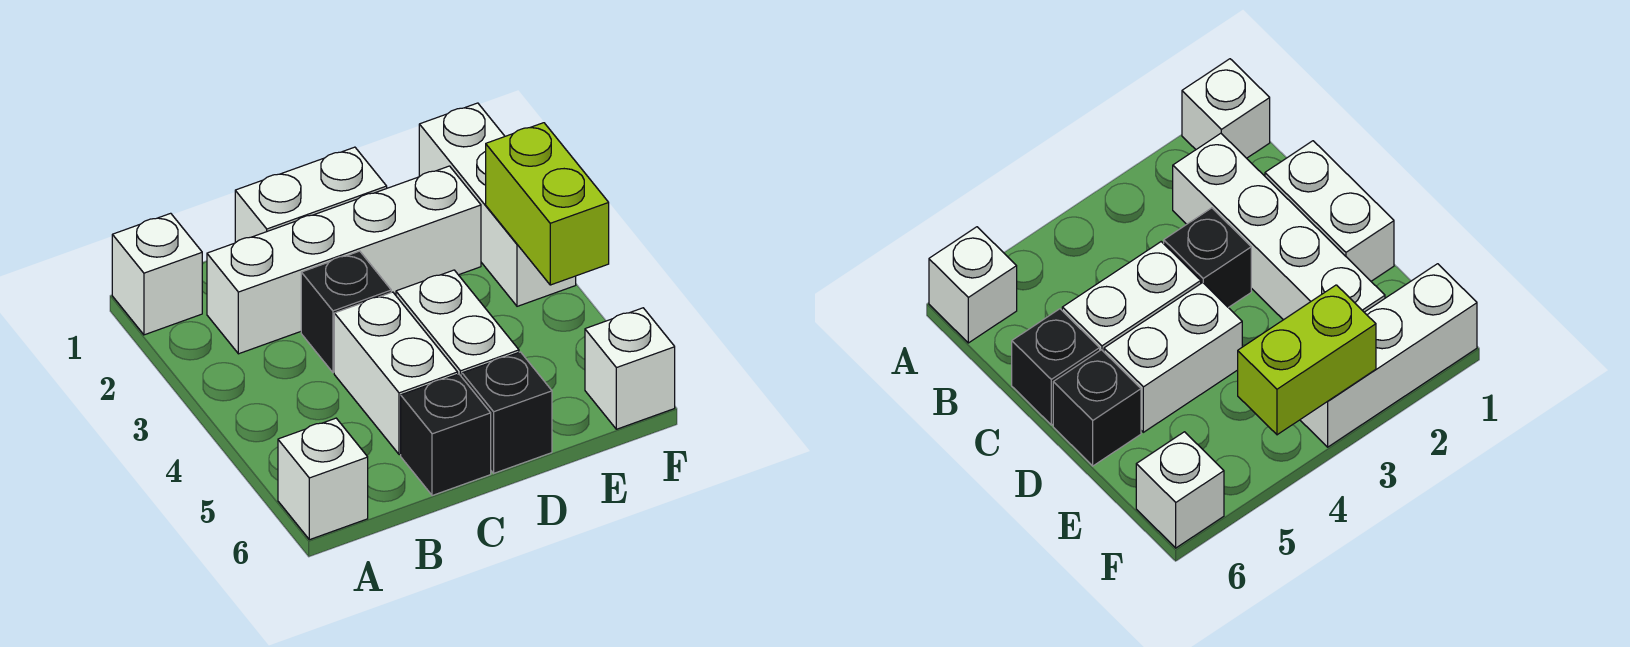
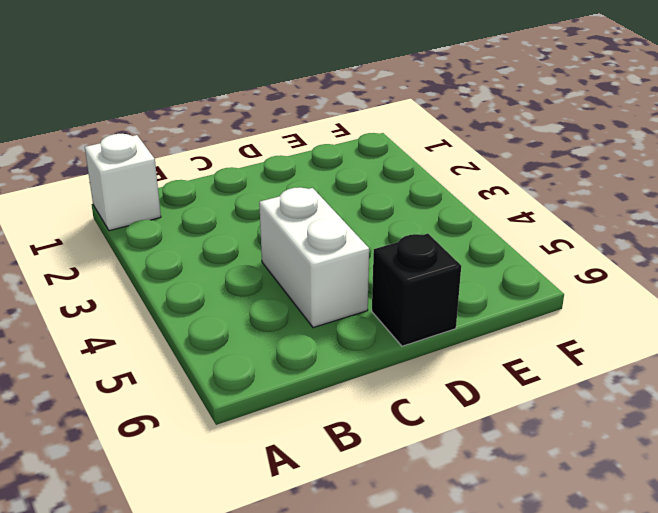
none -> white brick A6 level 1
none -> white brick B2:E2 level 1
none -> white brick C1:D1 level 1

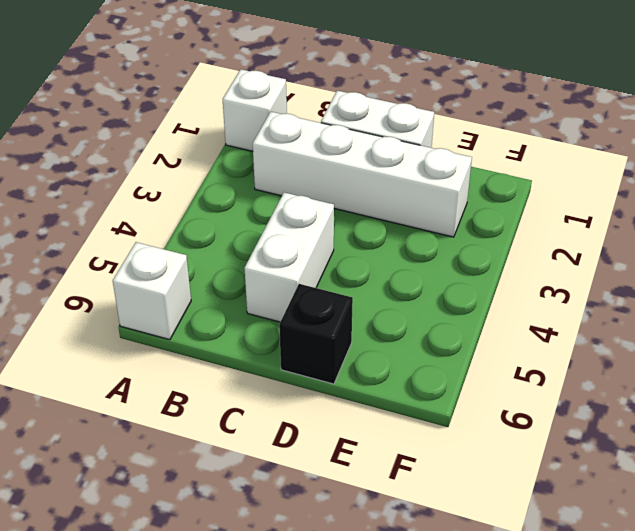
none -> black brick C3 level 1
none -> black brick C6 level 1
none -> white brick D4:D5 level 1

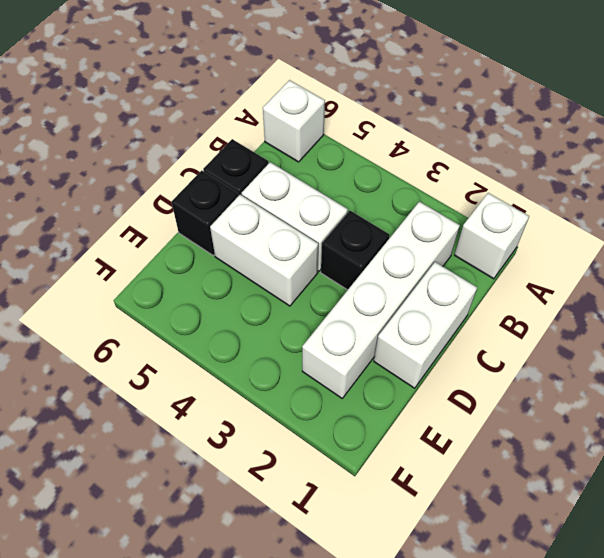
none -> white brick F1:F3 level 1
none -> white brick F6 level 1
none -> lime brick F3:F4 level 2

